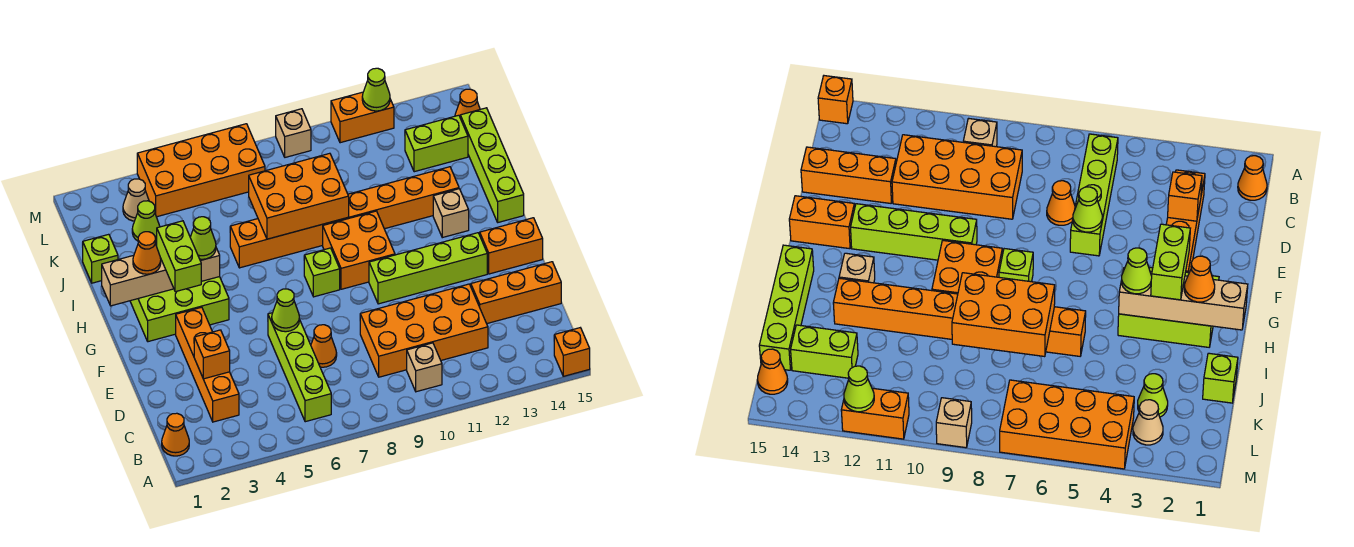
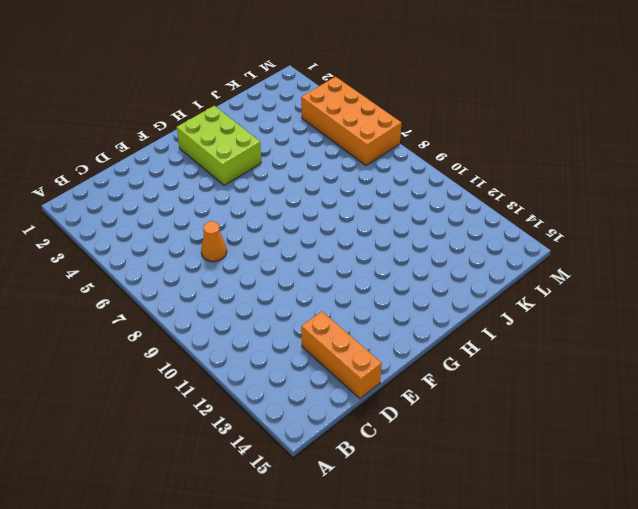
none -> orange brick A15 level 1
none -> orange cone B1 level 1
none -> lime brick B6:E6 level 1
none -> tan brick B10 level 1

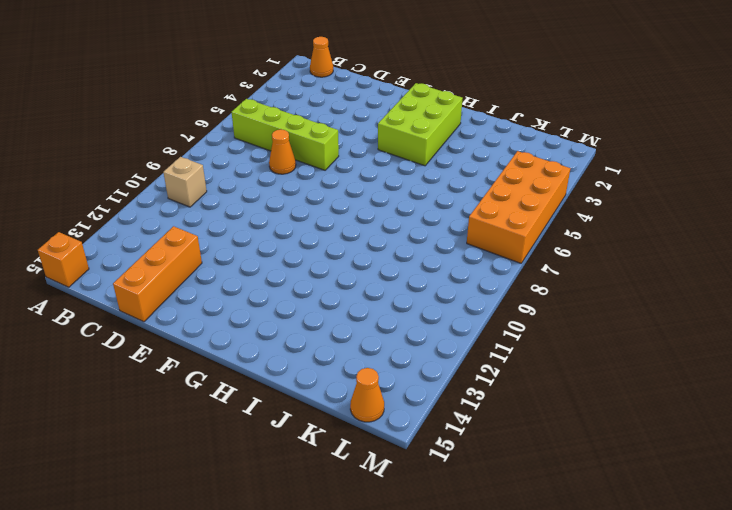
none -> orange brick C3:F3 level 1
none -> orange brick C9:D12 level 1
none -> lime brick F10:F13 level 1
none -> orange brick F14:F15 level 1

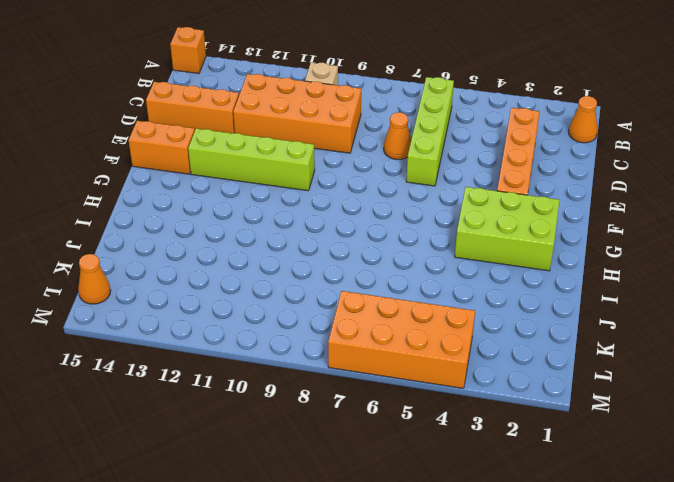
none -> lime brick G8 level 1
none -> orange brick G9:H10 level 1
none -> tan brick H13 level 1
none -> lime brick H15:K15 level 1

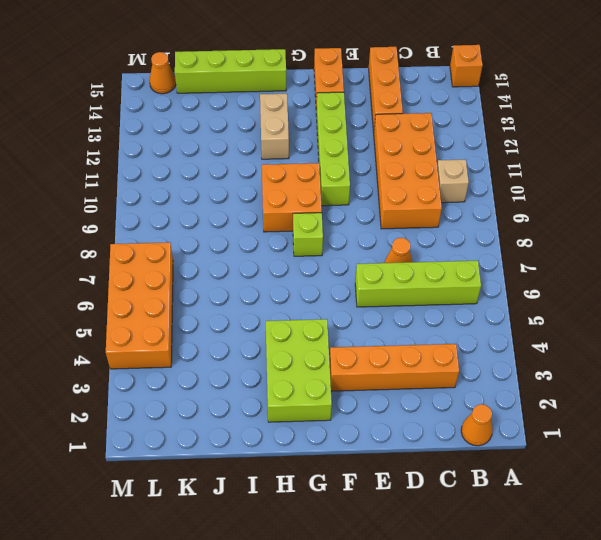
tan brick H12:H13 level 1 -> tan brick H13 level 1
none -> orange brick I6:I13 level 1
none -> lime brick J1 level 1
none -> lime cone K3 level 1
none -> lime brick K13:K14 level 1

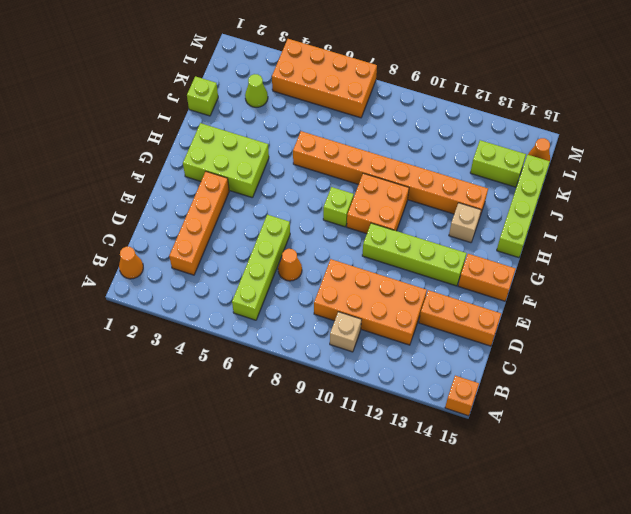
none -> tan cone L3 level 1
none -> tan brick M9 level 1
none -> orange brick M11:M12 level 1
none -> orange brick D3 level 2

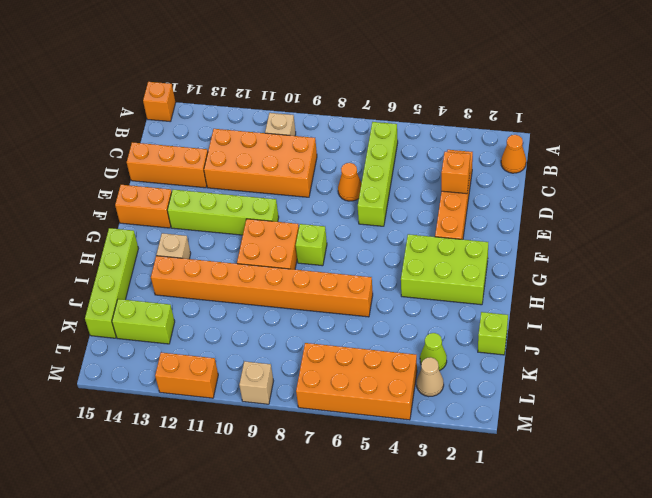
none -> orange cone L15 level 1
none -> lime cone E6 level 2
none -> tan brick H1:H4 level 2
none -> orange brick I7:J9 level 2

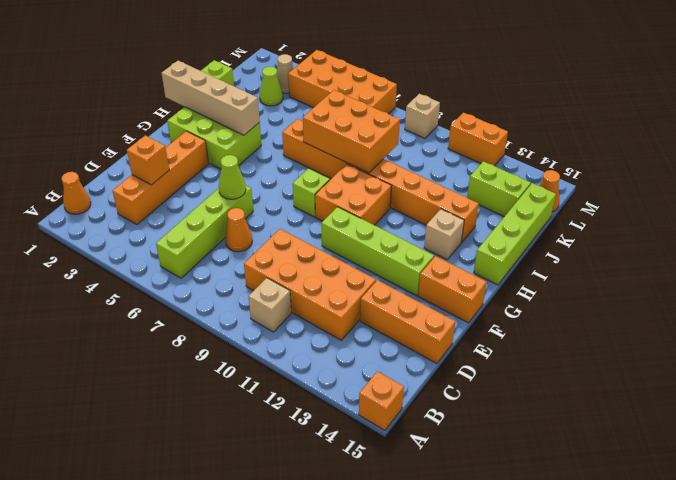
none -> lime cone M12 level 2
none -> lime brick G3:H3 level 3
none -> orange cone H2 level 3
none -> lime cone H4 level 3

